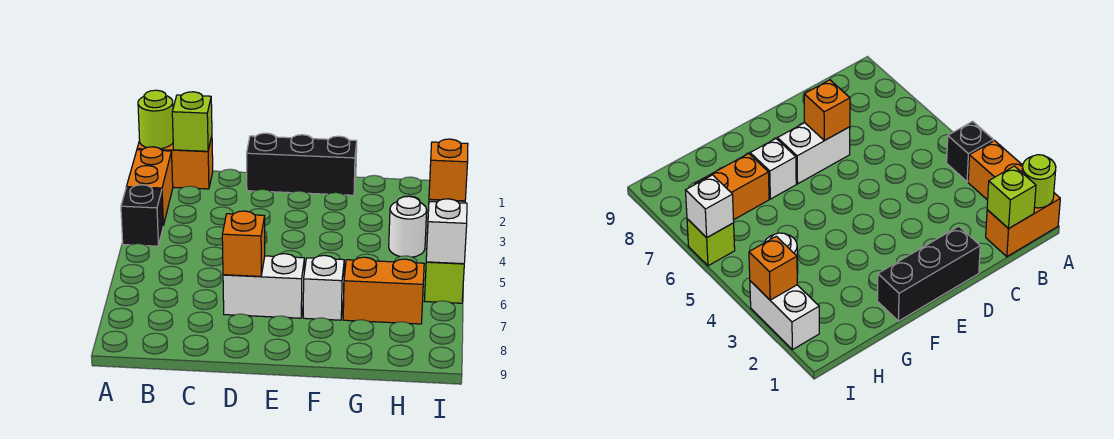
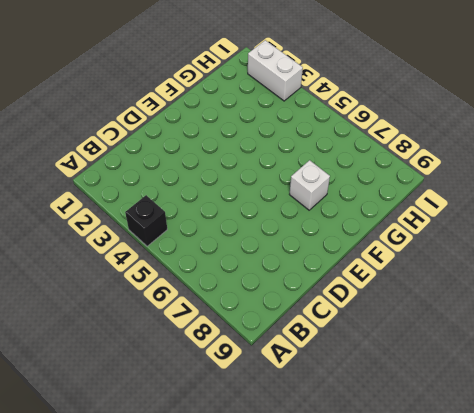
none -> orange brick A1:B1 level 1
none -> orange brick A2:A3 level 1
none -> black brick D1:F1 level 1

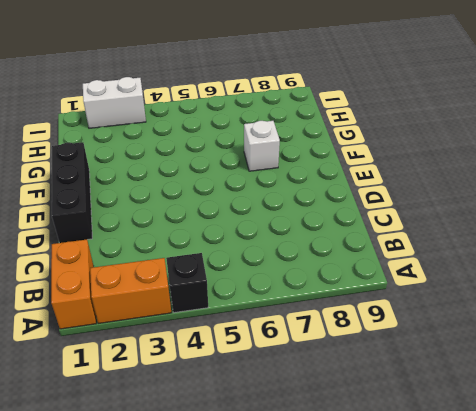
none -> white brick D7:E7 level 1
none -> orange brick G7:H7 level 1
none -> white round brick H4 level 1

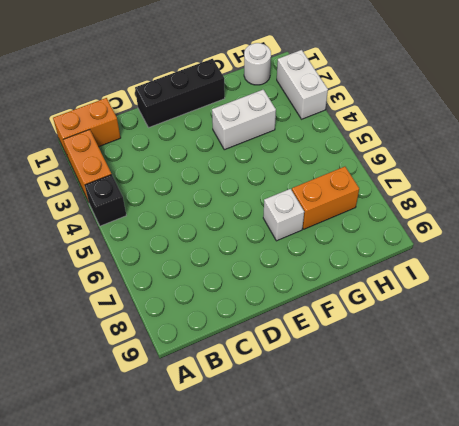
white brick F3:G3 level 1 -> white brick D7:E7 level 1
white round brick H1 level 1 -> white round brick H4 level 1
none -> lime brick I6 level 1
none -> lime round brick A1 level 2
none -> lime brick B1 level 2

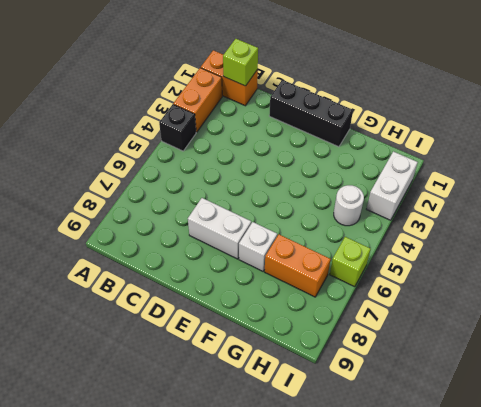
none -> lime round brick A1 level 2
none -> orange brick D7 level 2
none -> orange brick I3 level 2

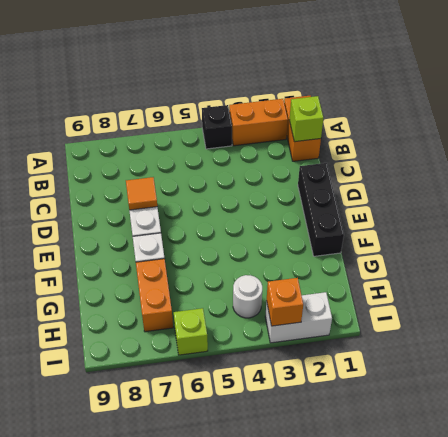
orange tile D7 level 2 -> orange brick D7 level 2
none -> lime round brick A1 level 2
none -> white brick I6 level 2

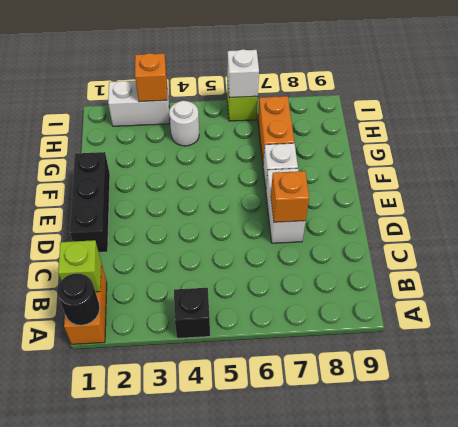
black round brick A1 level 2 -> lime round brick A1 level 2
none -> orange brick A2:A3 level 1

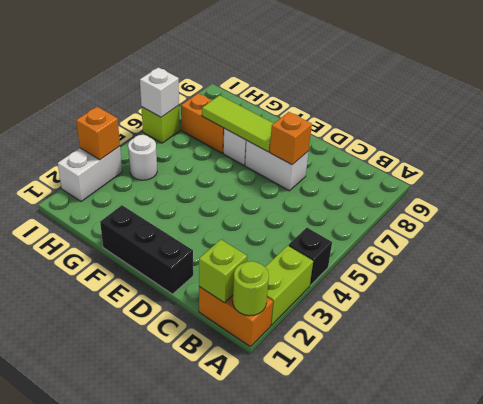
lime brick A2:A3 level 1 -> orange brick A2:A3 level 1
lime tile E7:G7 level 2 -> none

